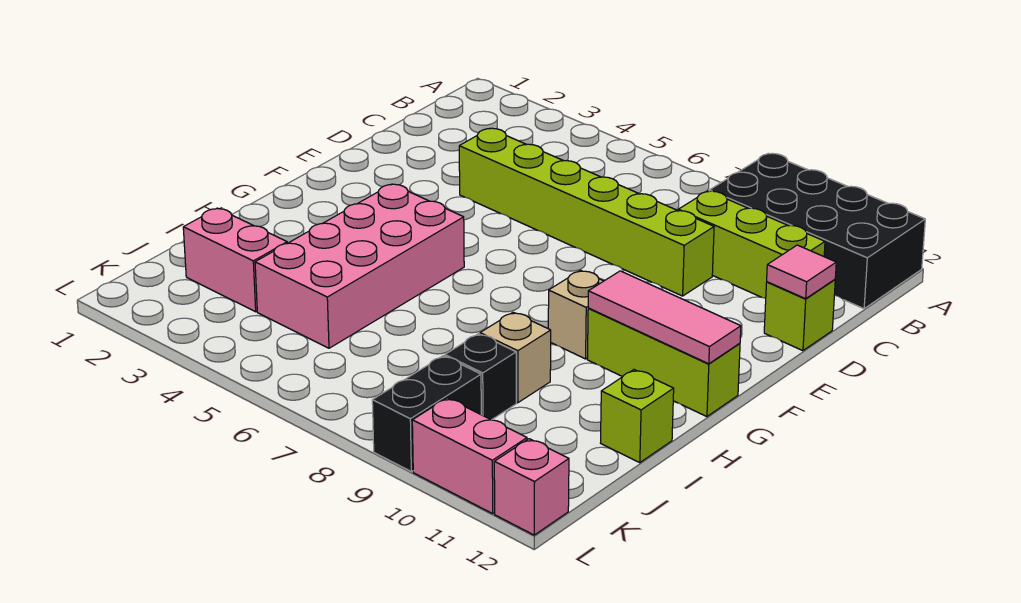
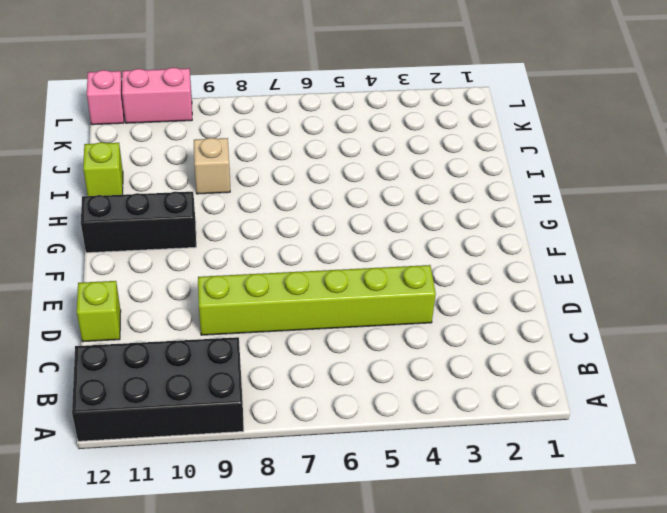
black brick G10:G12 level 1 -> lime brick G10:G12 level 1
none -> lime brick C9:C11 level 1
none -> pink brick G4:J5 level 1
none -> tan brick G9 level 1

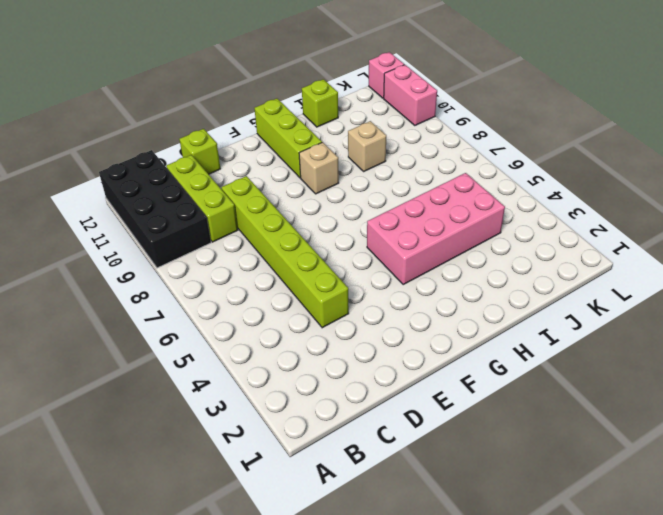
none -> pink brick J2:J3 level 1
none -> black brick J9 level 1
none -> black brick K9:L9 level 1

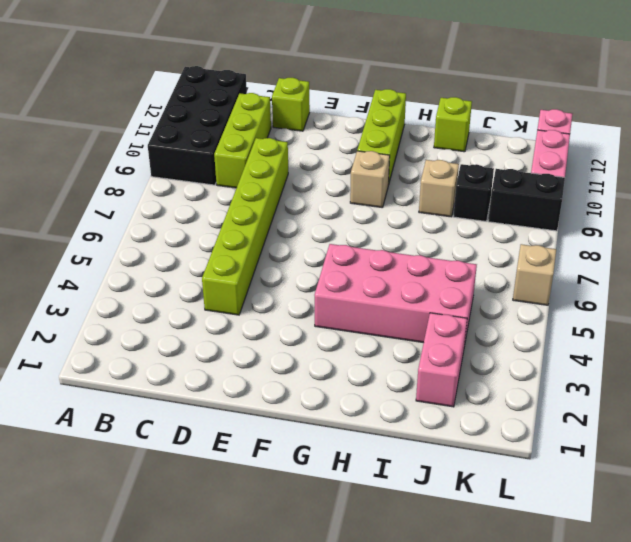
tan brick L6 level 1 -> none
none -> pink tile D12 level 2
none -> pink tile G10:G12 level 2

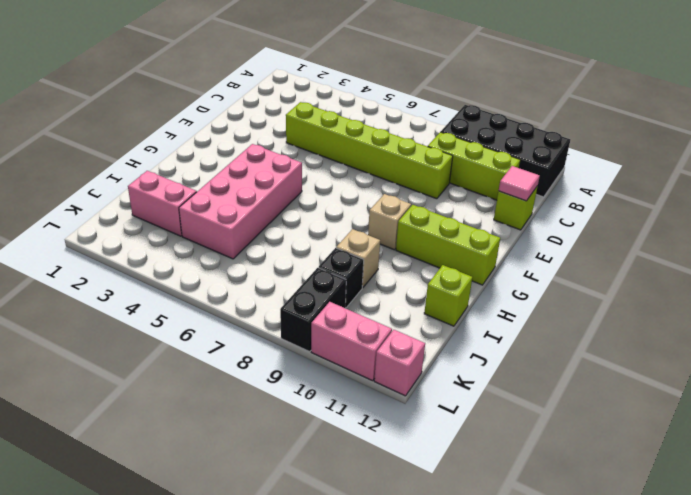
none -> pink tile G10:G12 level 2

